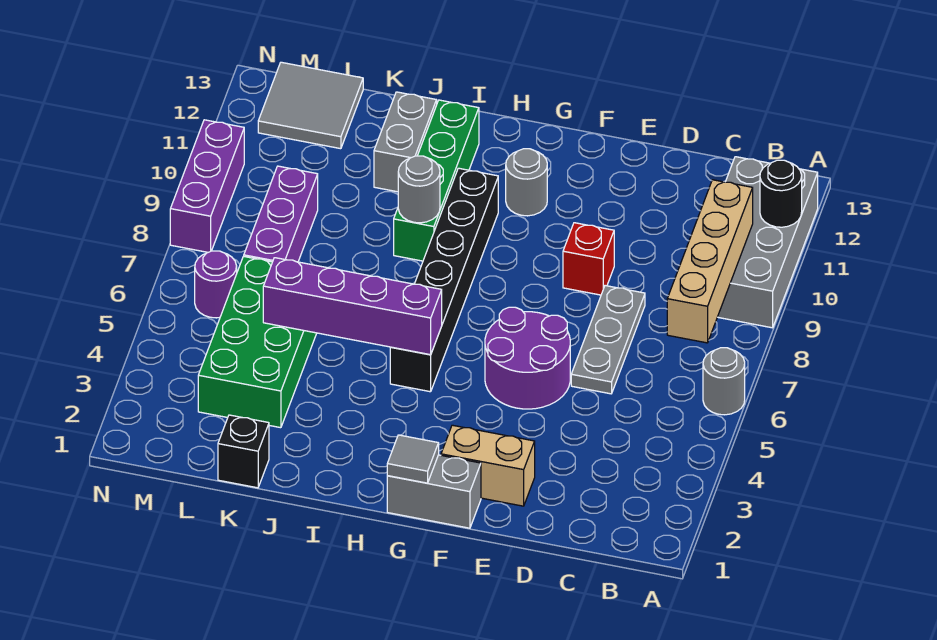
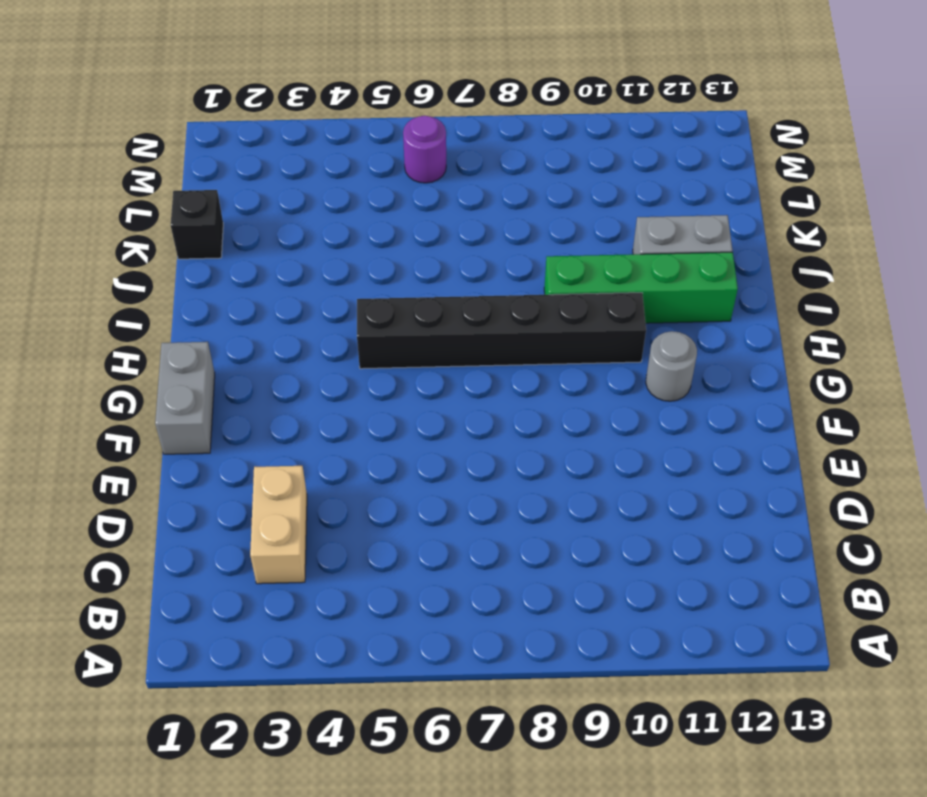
tan brick C3:D3 level 1 -> tan brick E2:F2 level 1
none -> grey round brick A6 level 1
none -> grey brick A9:B12 level 1
none -> grey plate D6:D8 level 1

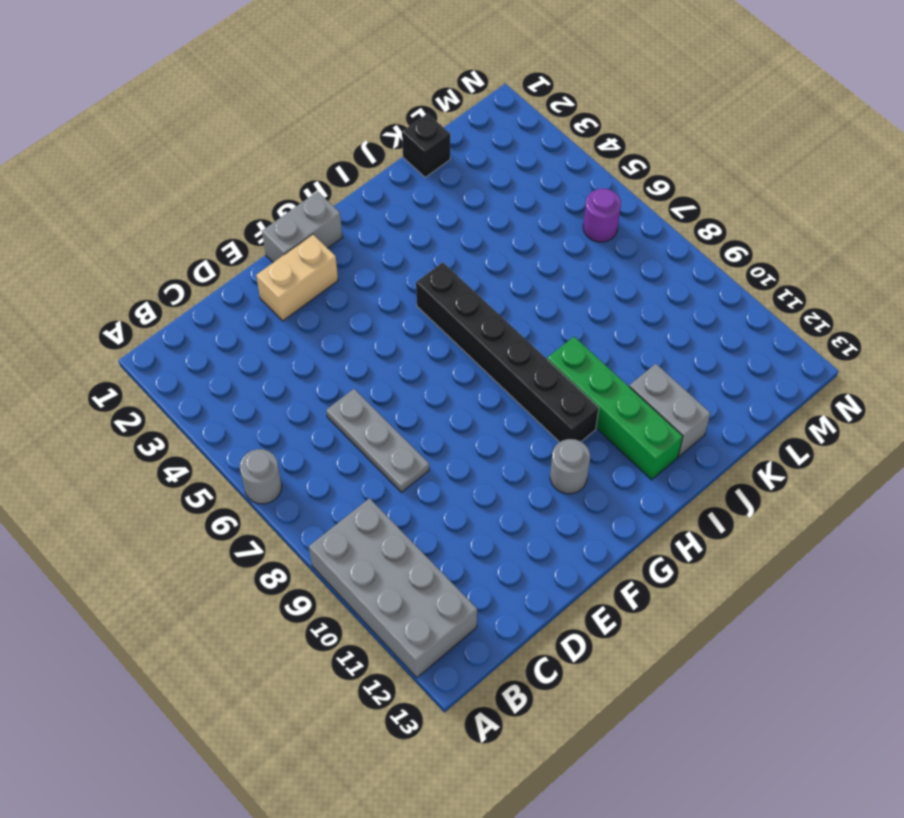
none -> purple round brick E5:F6 level 1
none -> red brick E9 level 1
none -> green brick K3:L6 level 1

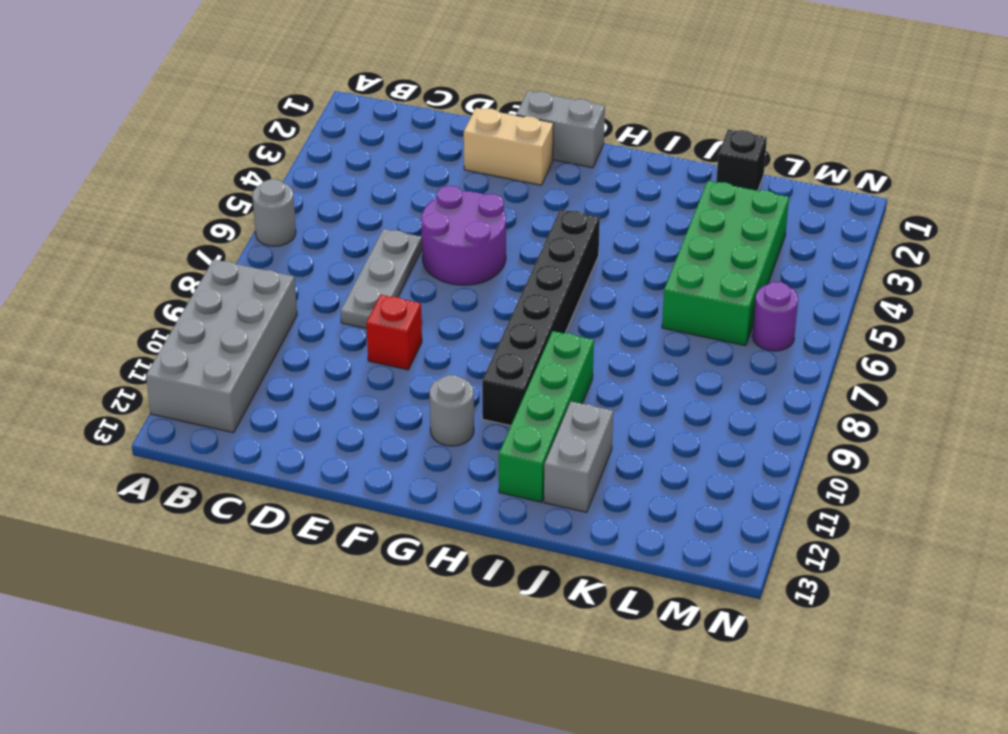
none -> purple brick L7:L9 level 1
none -> grey tile L12:M13 level 1
none -> purple brick N8:N10 level 1

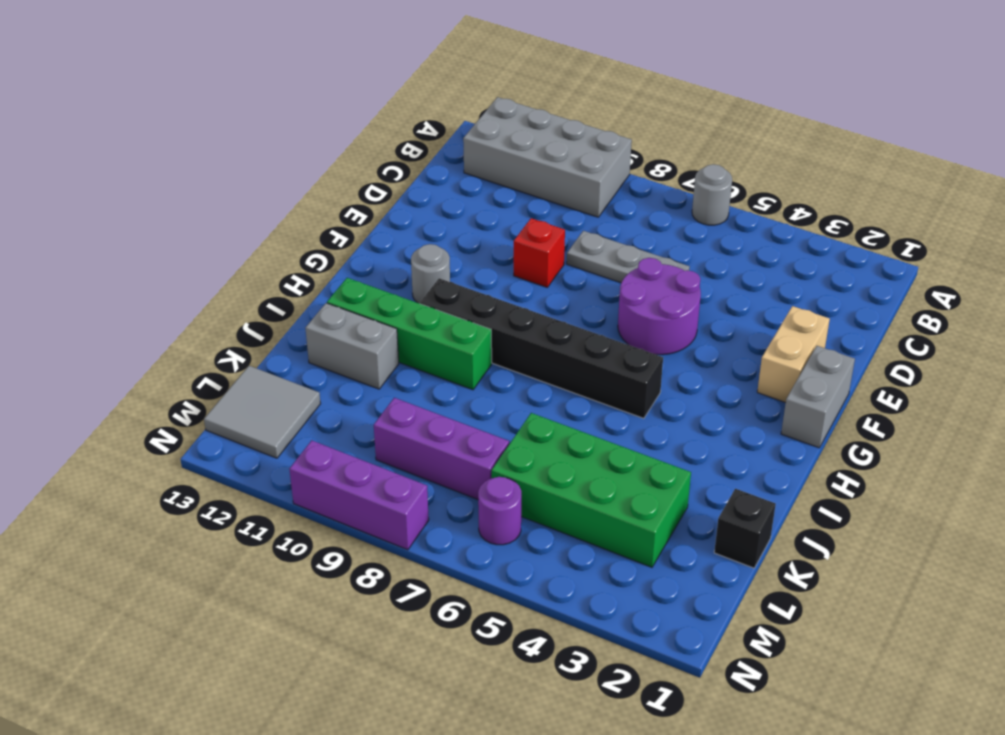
none -> black round brick A11 level 2
none -> tan brick B7:B10 level 2
none -> grey tile G1 level 2

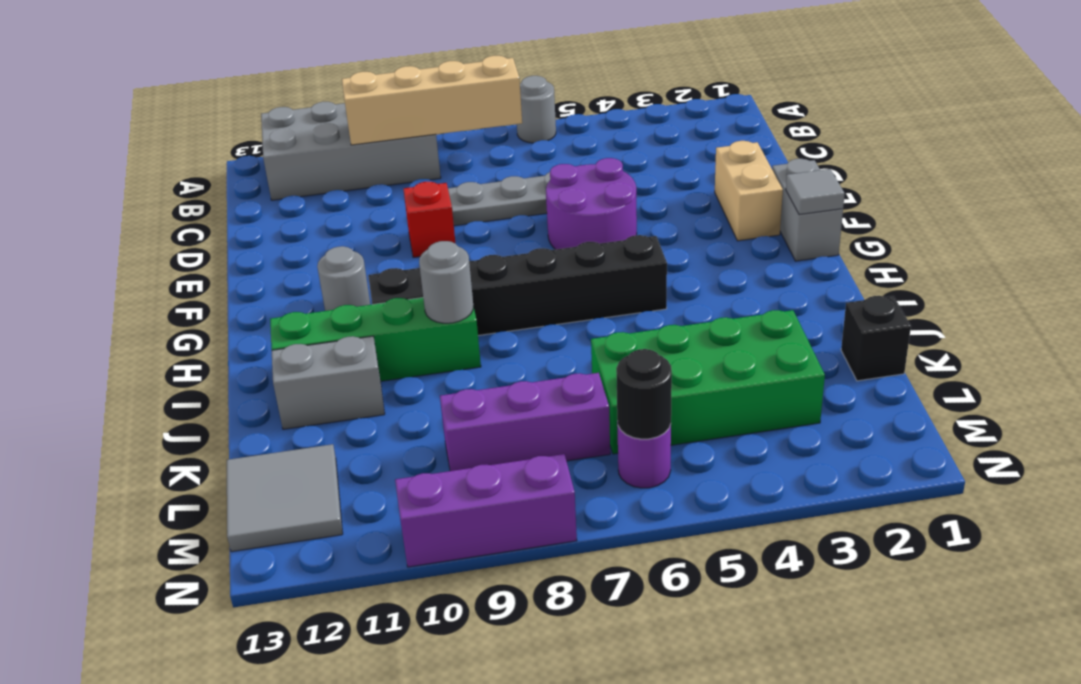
black round brick M6 level 2 -> black round brick A11 level 2
none -> purple brick H5:K5 level 2

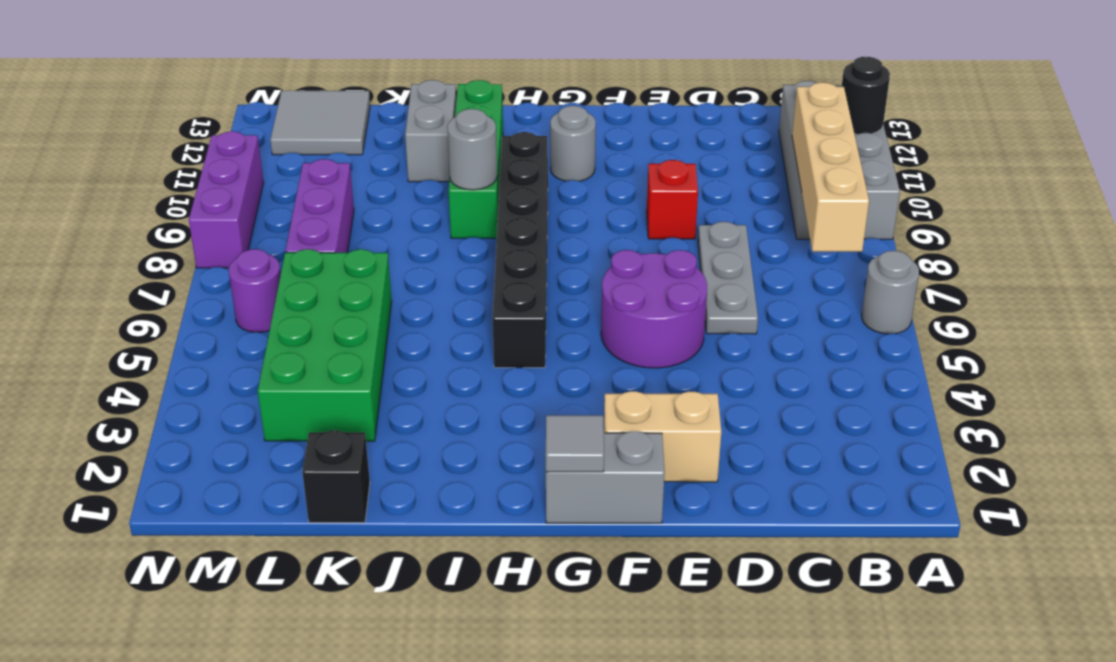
none -> purple brick H5:K5 level 2

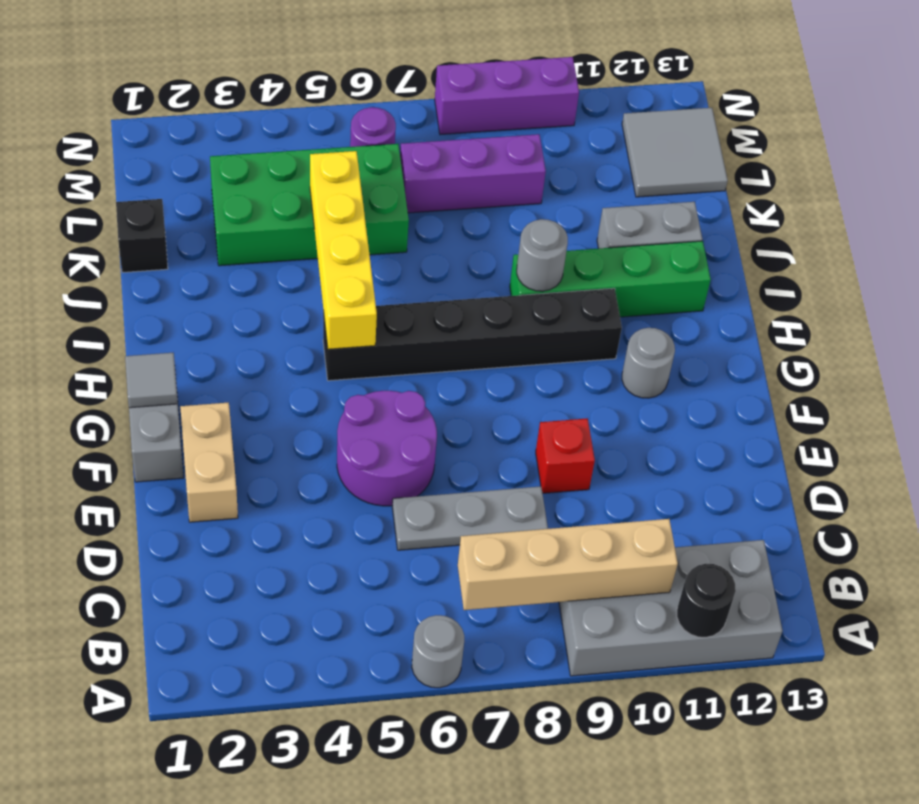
yellow brick H5:K5 level 2 -> purple brick H5:K5 level 2

